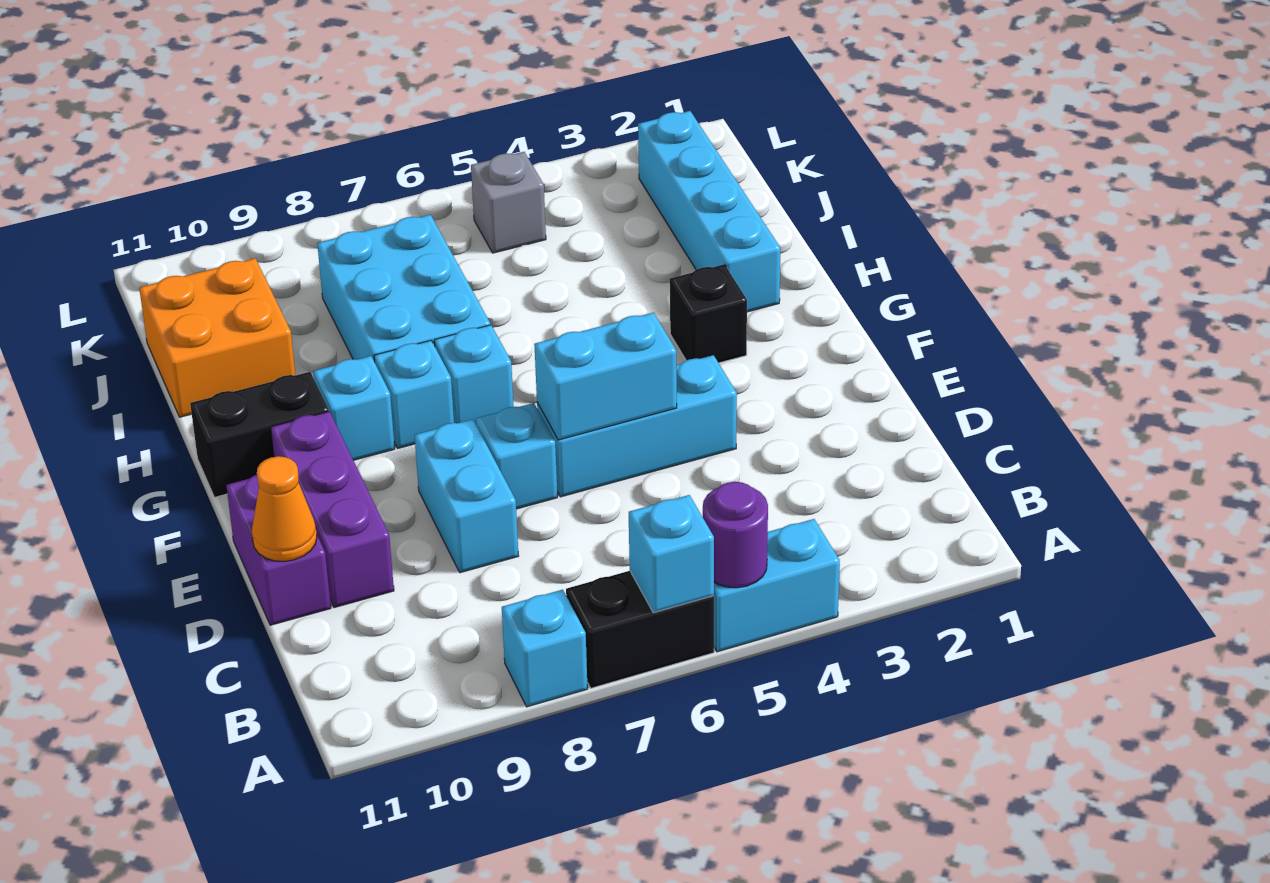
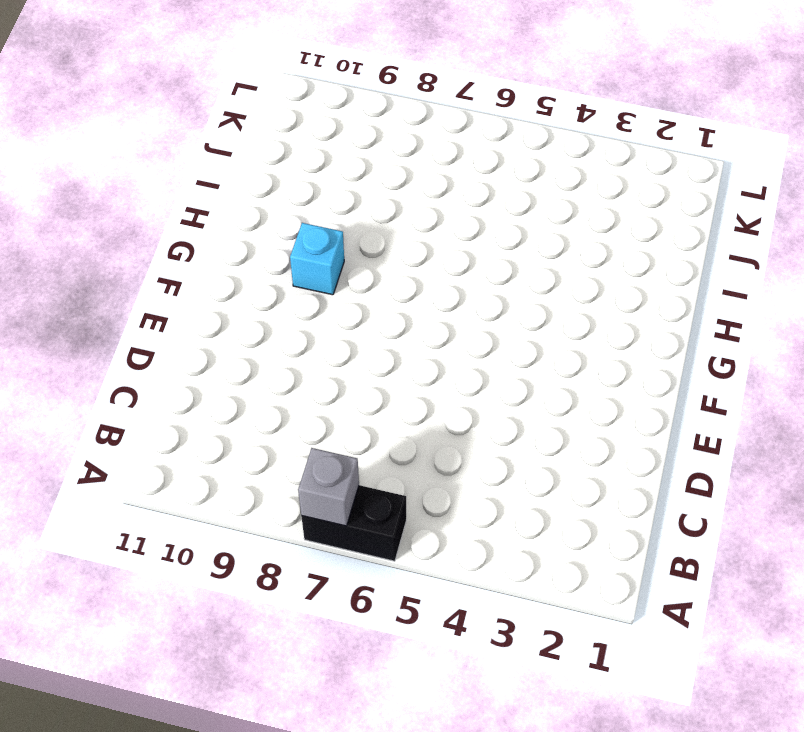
grey brick A7 level 2 -> grey brick K5 level 1
none -> cyan brick A4:A5 level 1
none -> cyan brick A8 level 1
none -> cyan brick D8:E8 level 1

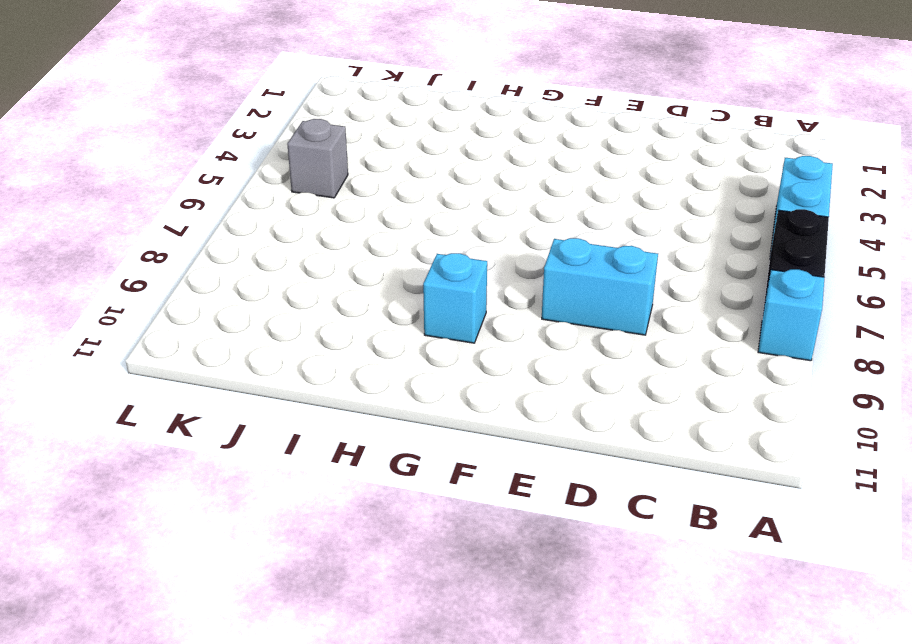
none -> purple brick D10:F10 level 1
none -> purple brick D11:E11 level 1
none -> cyan brick E4:E6 level 1

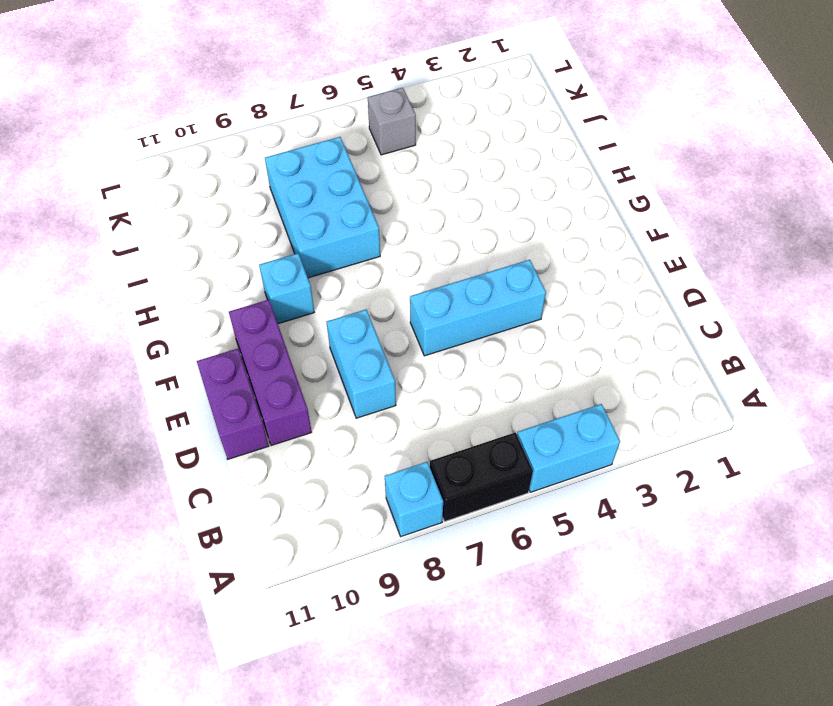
none -> cyan brick E7 level 1
none -> black brick G3 level 1
none -> cyan brick G7 level 1

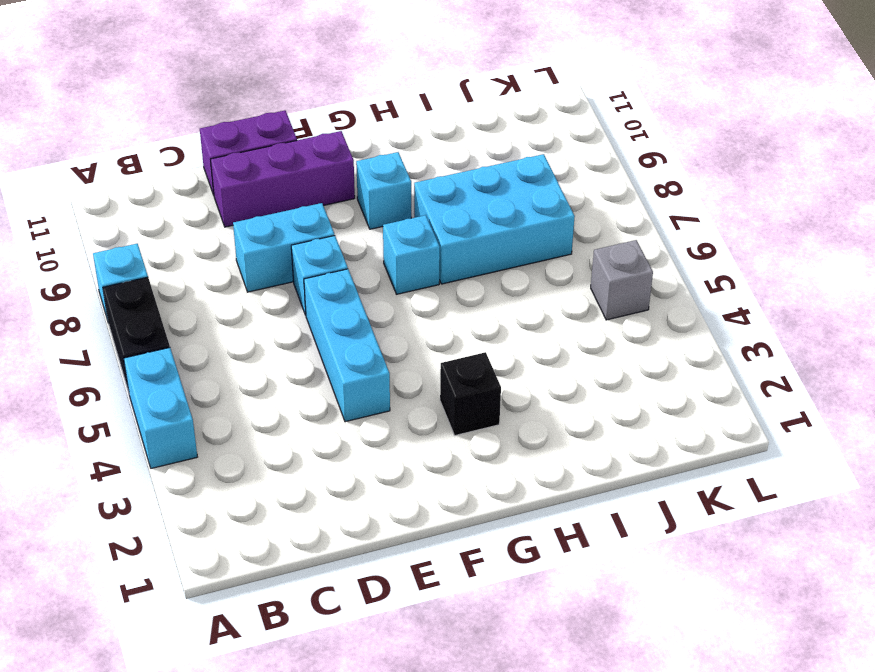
none -> cyan brick G8 level 1
none -> black brick G10:G11 level 1
none -> cyan brick H2:K2 level 1

